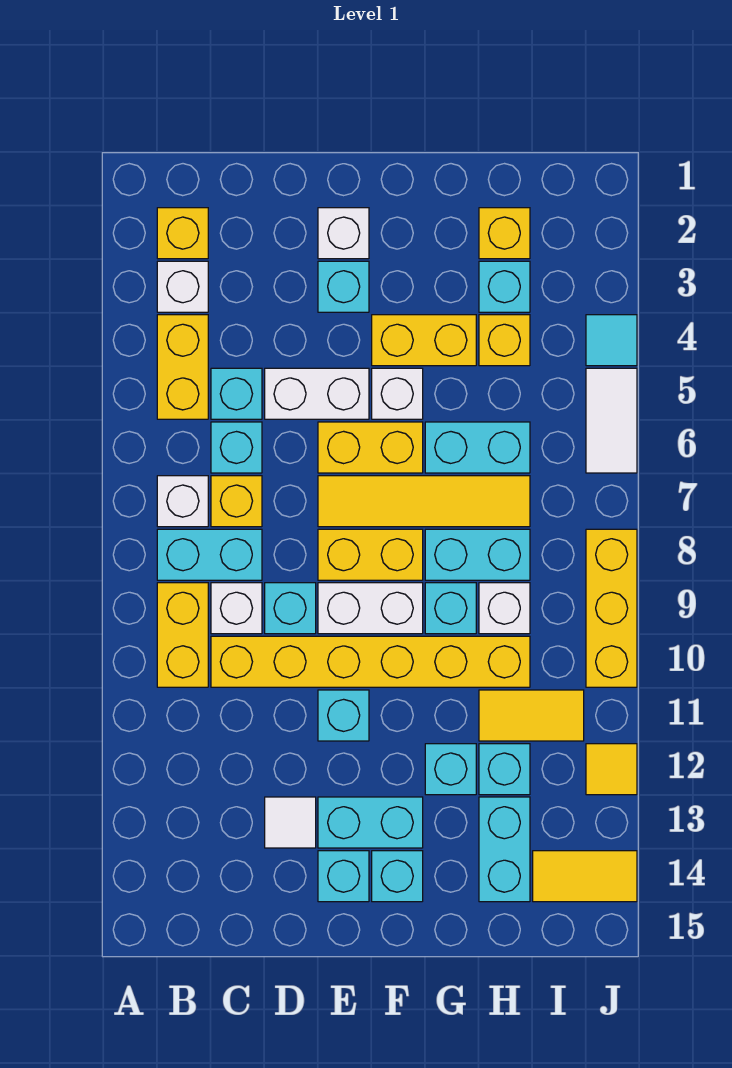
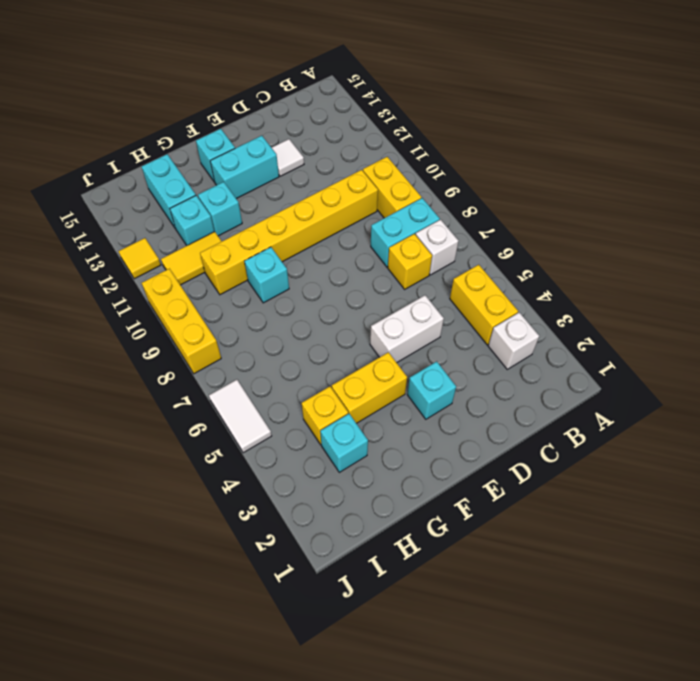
none -> yellow brick B2 level 1
none -> cyan brick C5 level 1
none -> cyan brick C6 level 1
none -> white brick C9 level 1

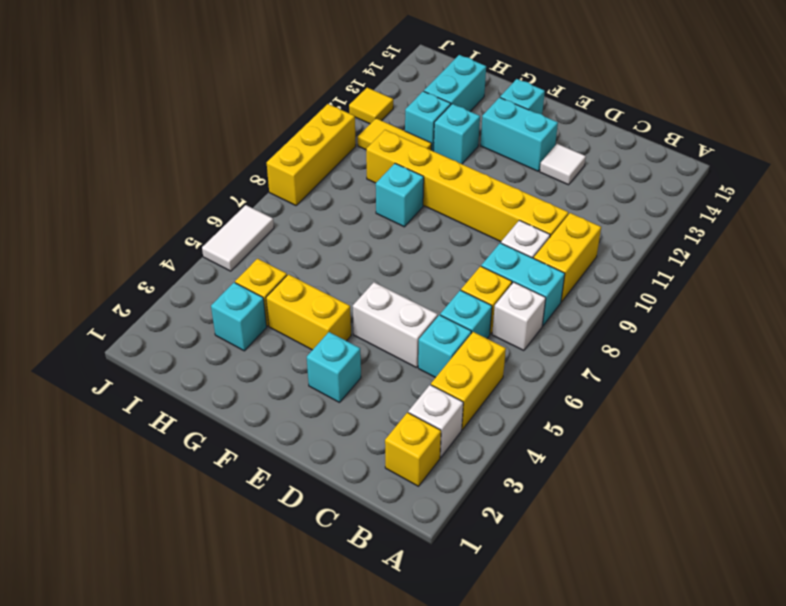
none -> cyan brick D9 level 1
none -> white brick E2 level 1
none -> yellow brick E6:F6 level 1
none -> yellow tile E7:H7 level 1

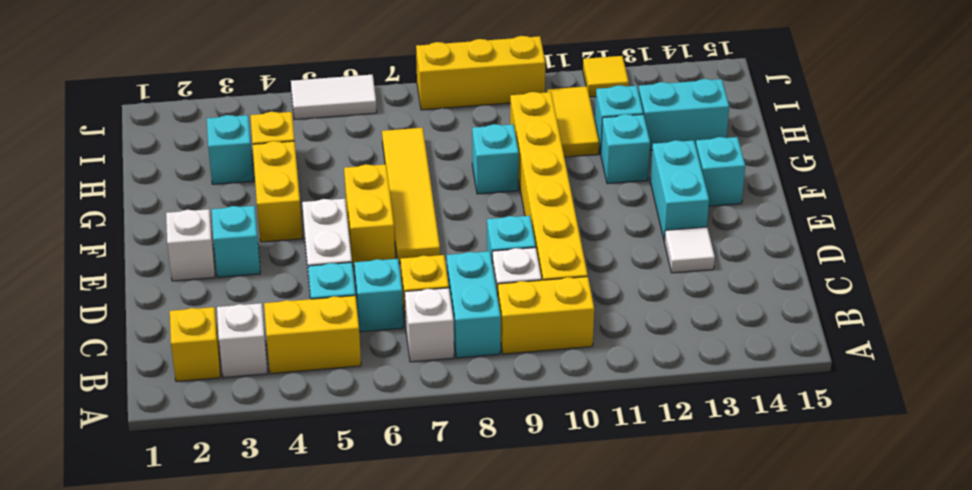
none -> yellow brick E8:F8 level 1
none -> white brick E9:F9 level 1
none -> cyan brick E11 level 1
none -> cyan brick E14 level 1

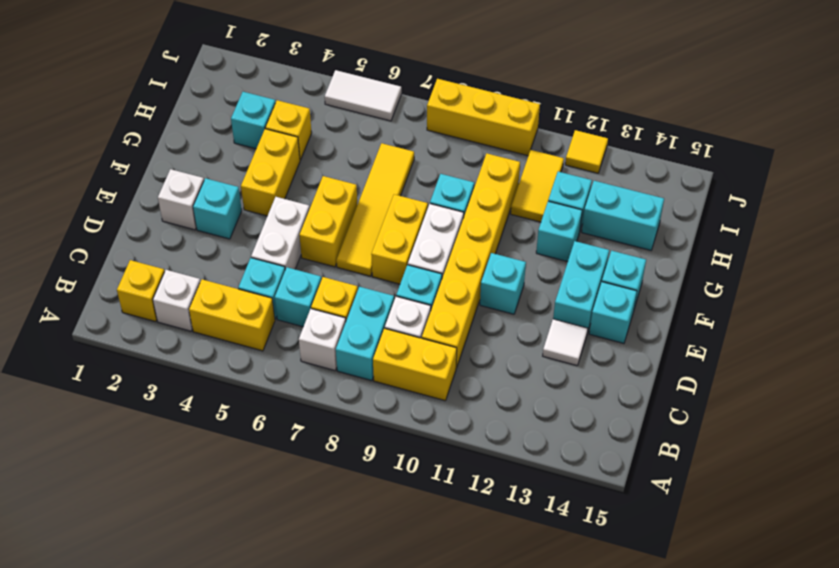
none -> white brick F5 level 1
none -> cyan brick G6:H6 level 1
none -> cyan brick G8:H8 level 1
none -> yellow brick H2 level 1

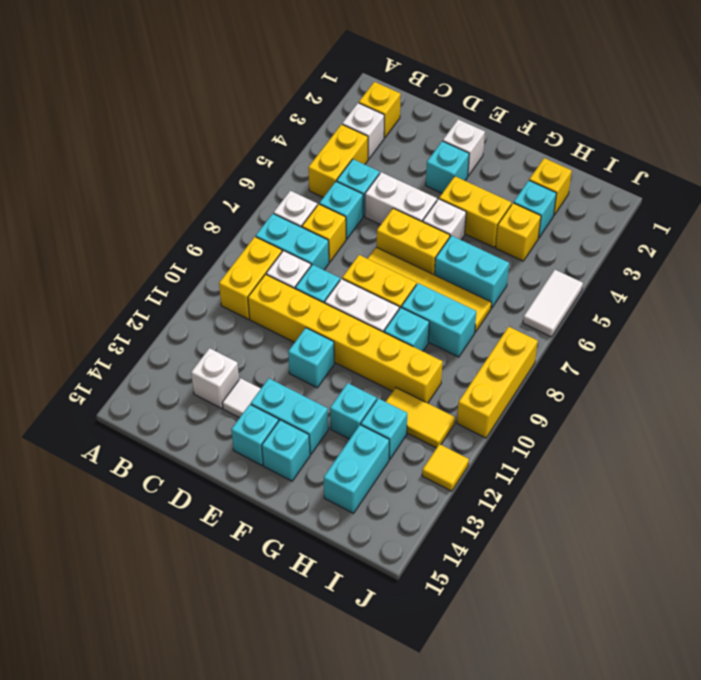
white brick C13 level 1 -> white brick H9 level 1
none -> yellow tile I14:J14 level 1
none -> cyan tile J4 level 1

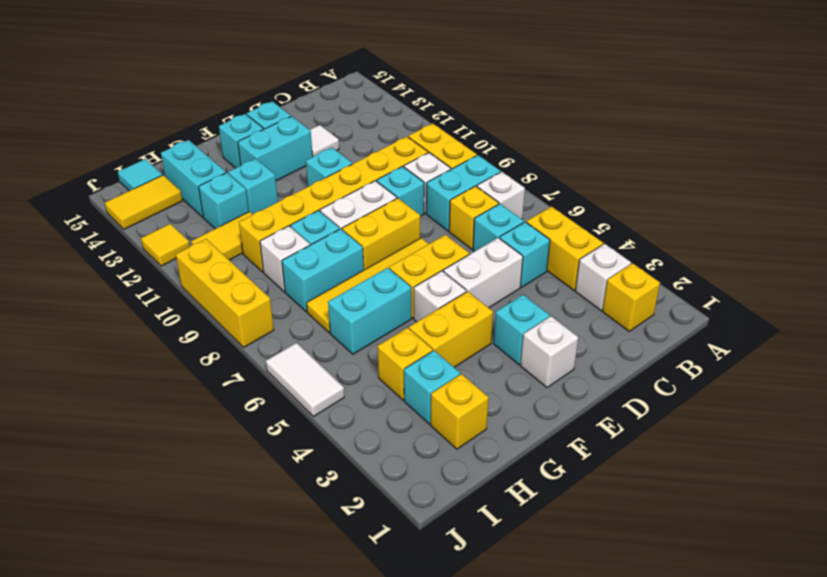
cyan tile I15 level 1 -> cyan tile J4 level 1

